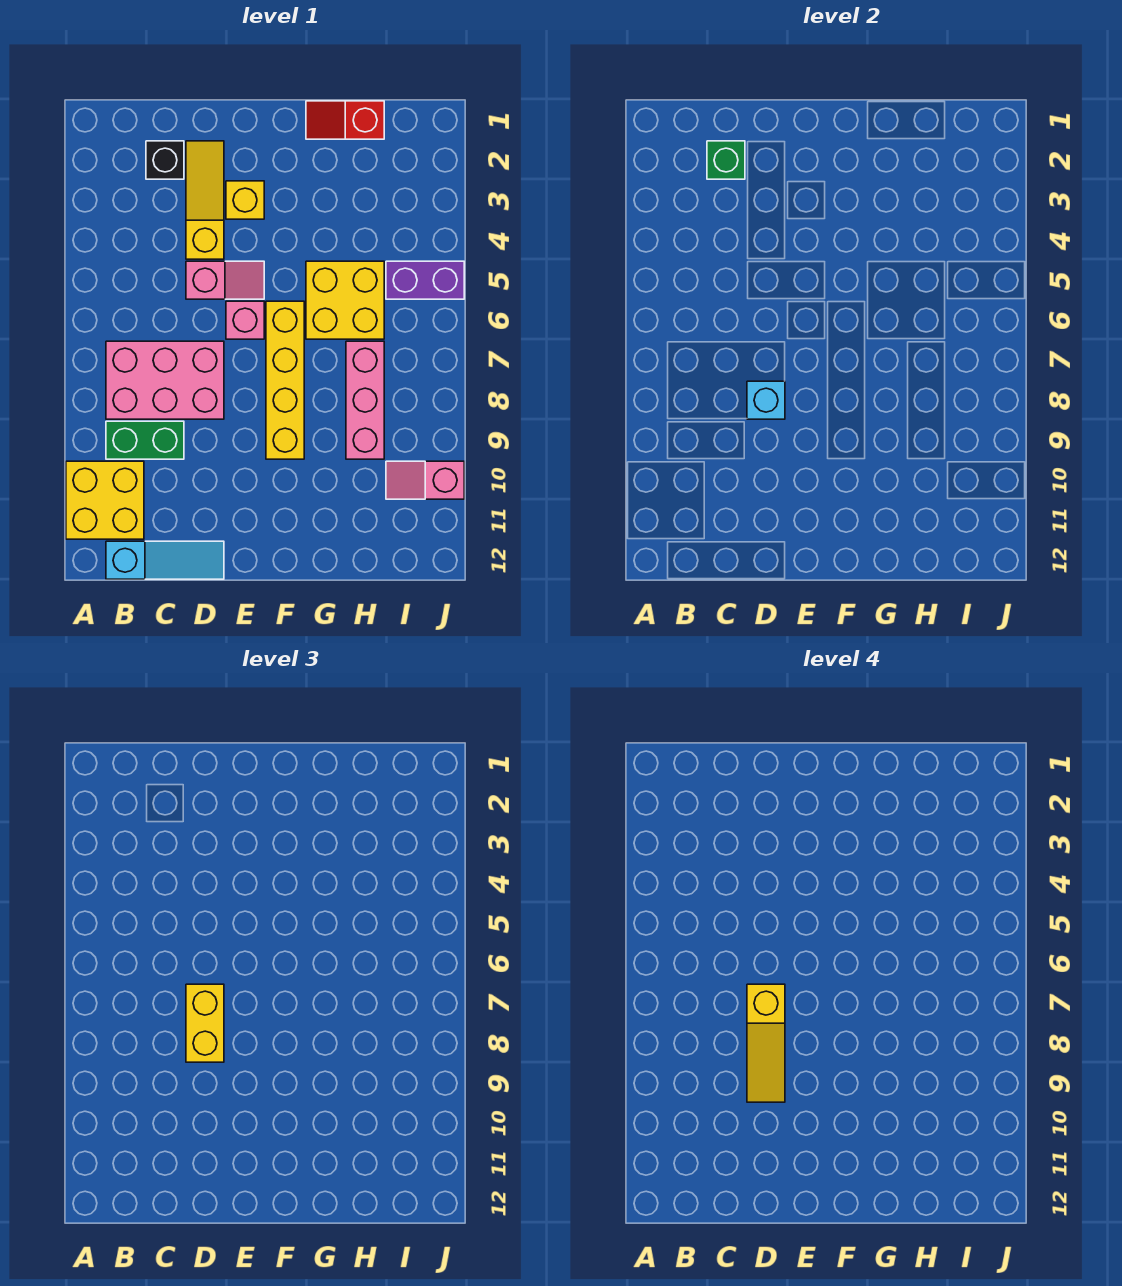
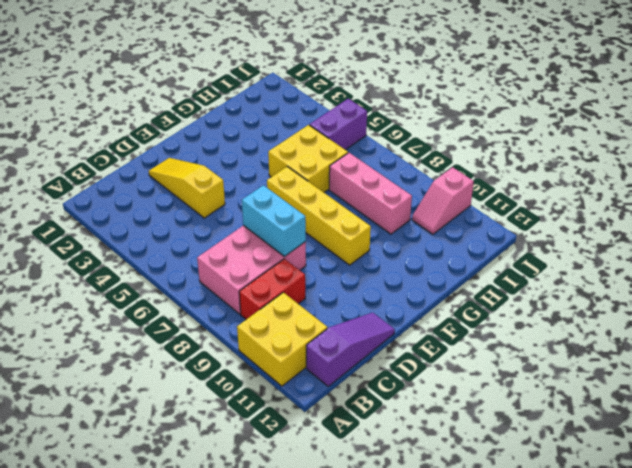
red brick B9:C9 level 1 -> green brick B9:C9 level 1
purple slope B12:D12 level 1 top B -> cyan slope B12:D12 level 1 top B
cyan brick D7:D8 level 2 -> cyan brick D8 level 2
none -> black brick C2 level 1
none -> pink slope D5:E5 level 1 top D
none -> yellow brick E3 level 1

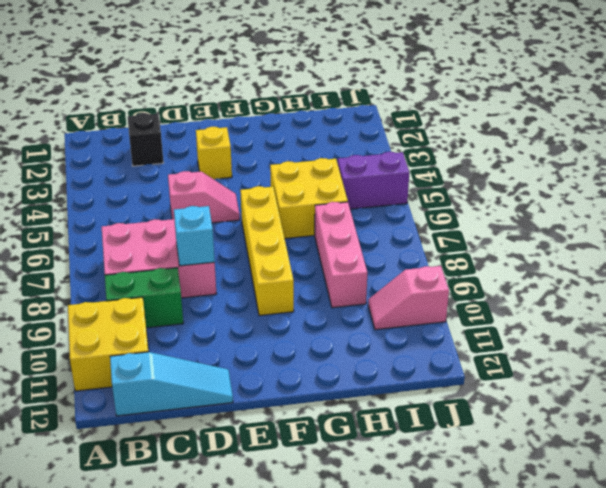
none -> yellow slope D2:D4 level 1 top 4
none -> pink brick E6 level 1
none -> red slope G1:H1 level 1 top H

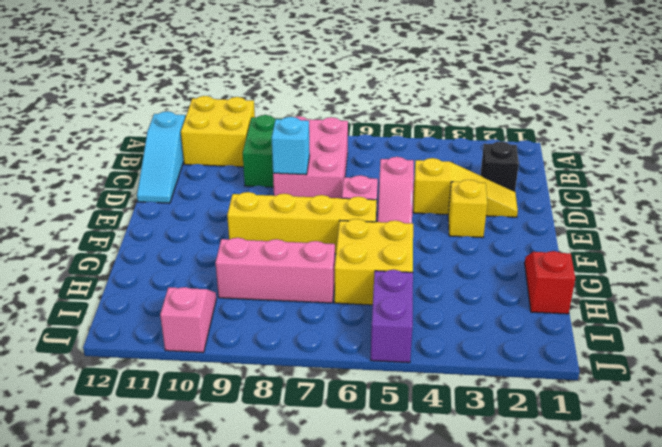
none -> green brick C2 level 2
none -> yellow brick D7:D8 level 3
none -> yellow slope D7:D9 level 4 top 7

